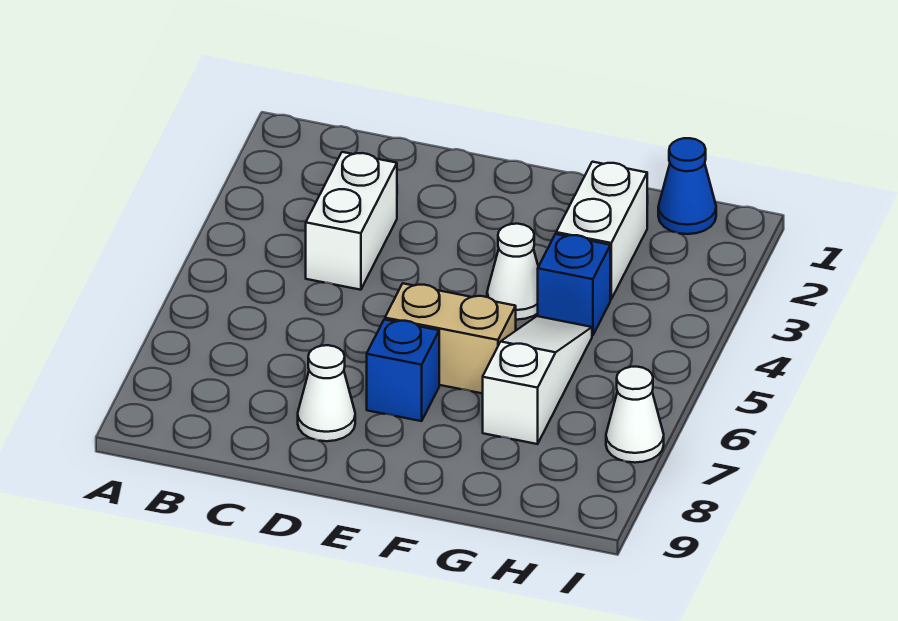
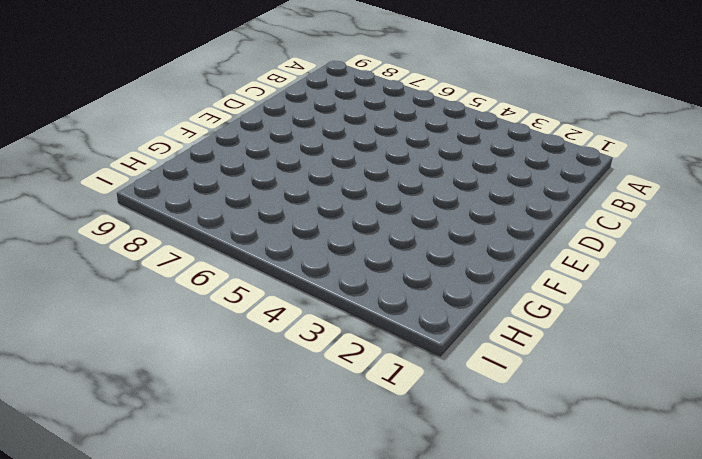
none -> white brick C3:C4 level 1
none -> white cone D8 level 1

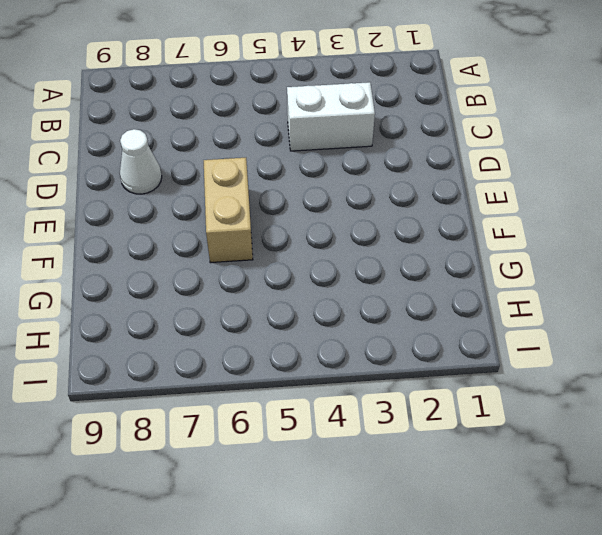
none -> blue brick E7 level 1
none -> white cone F4 level 1

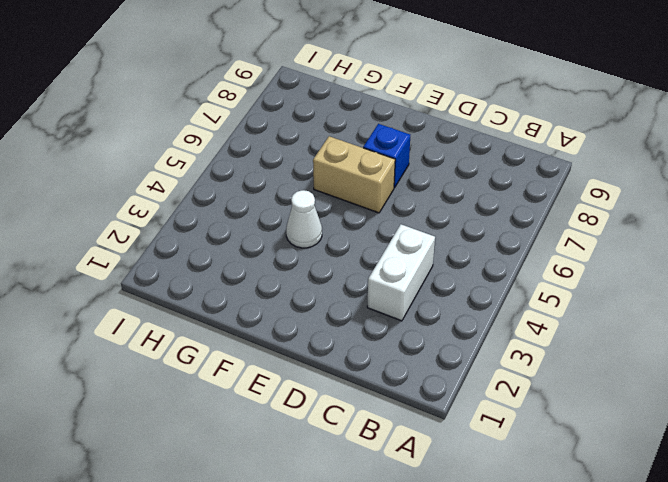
none -> white cone D8 level 1
none -> white brick G2:G3 level 1

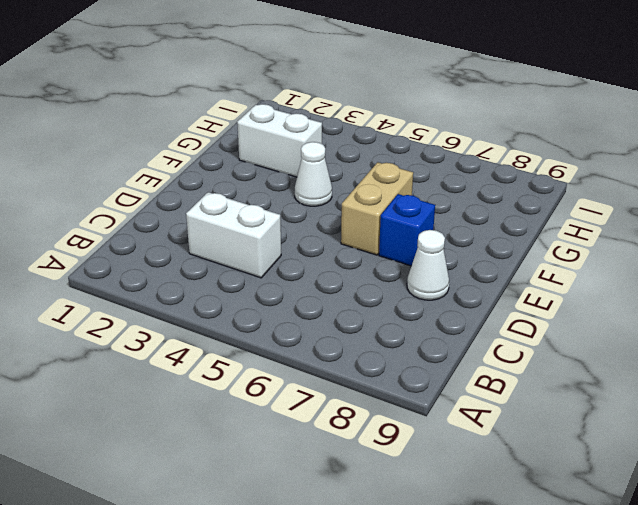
none -> blue brick G4 level 1
none -> white slope G5:G7 level 1 top 7

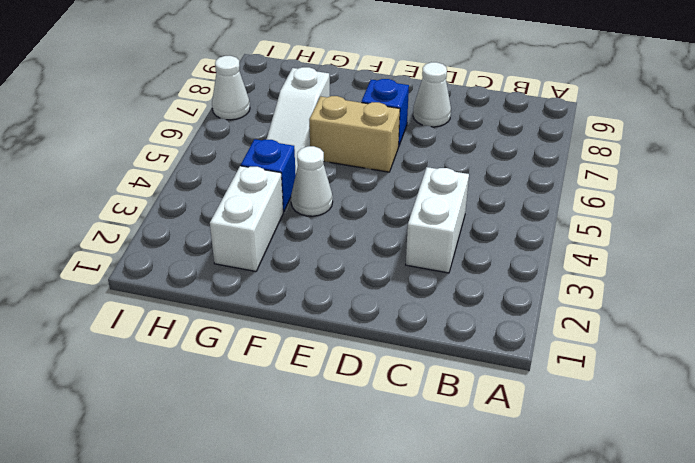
none -> blue cone H1 level 1

